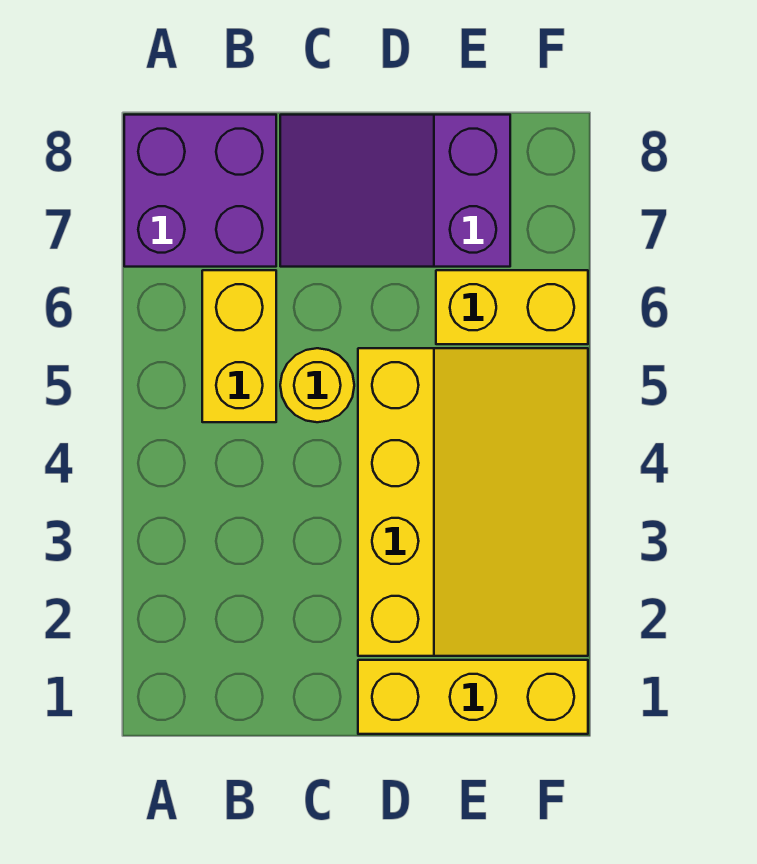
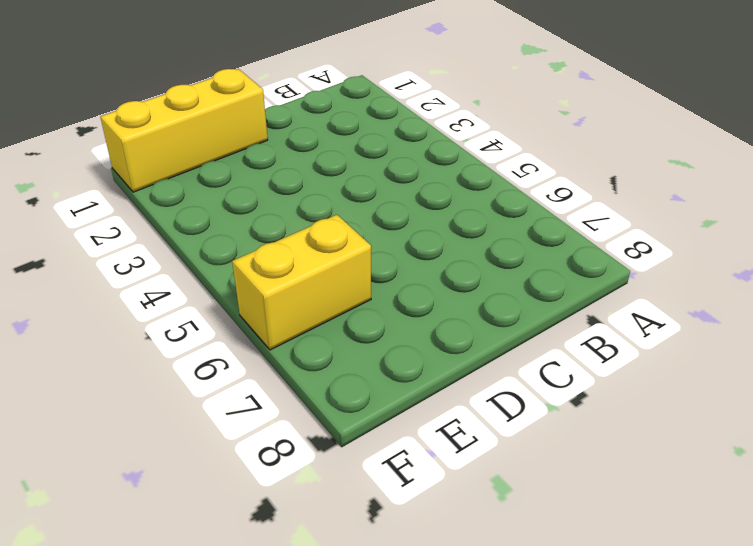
none -> purple brick A7:B8 level 1
none -> yellow brick B5:B6 level 1

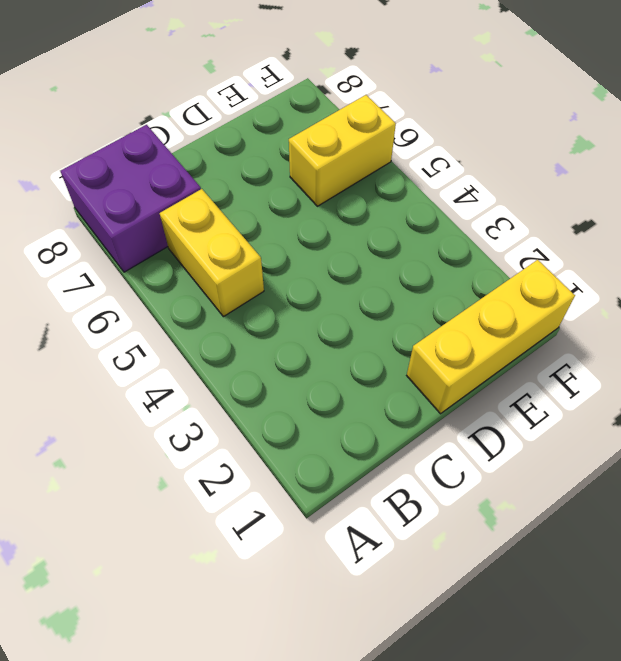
none -> yellow round brick C5 level 1
none -> purple slope C7:E8 level 1 top E

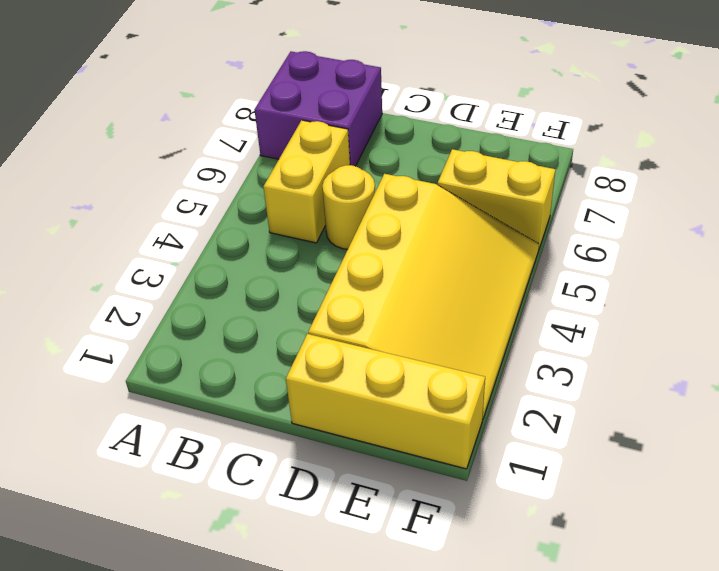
none -> purple slope C7:E8 level 1 top E

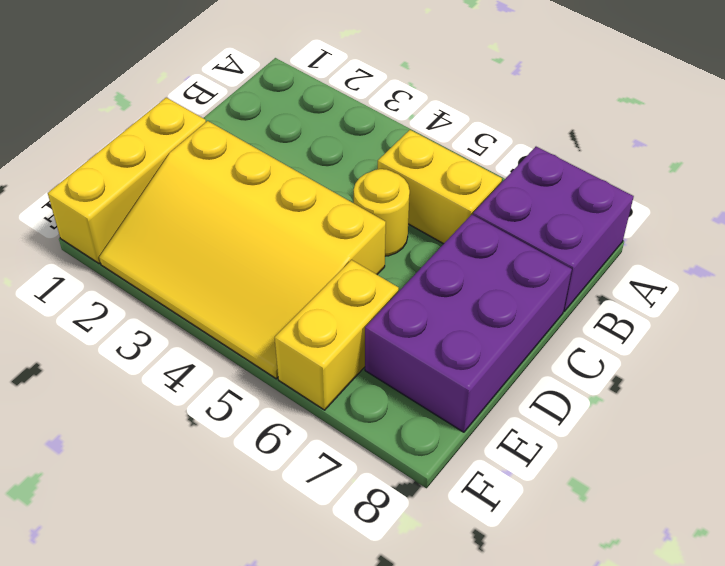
purple brick C7:E8 level 1 -> purple slope C7:E8 level 1 top E

